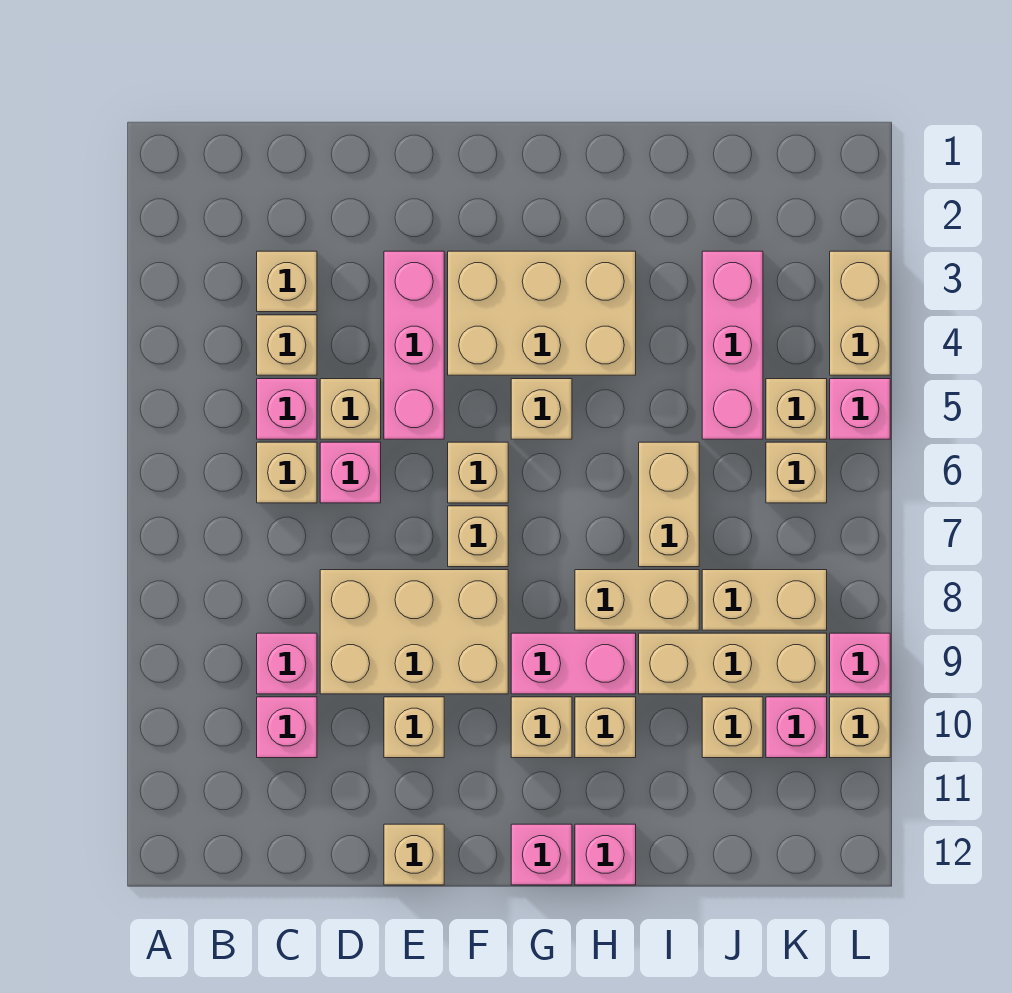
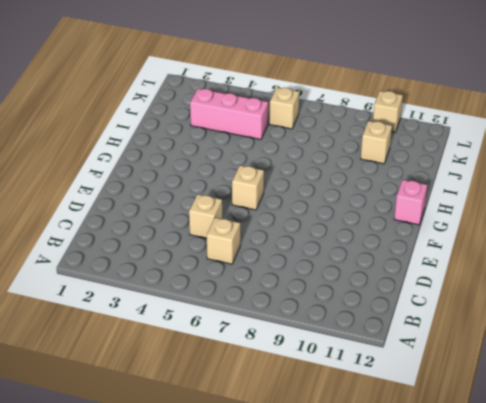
none -> tan brick C3 level 1
none -> tan brick C4 level 1
none -> pink brick C5 level 1
none -> pink brick C9 level 1

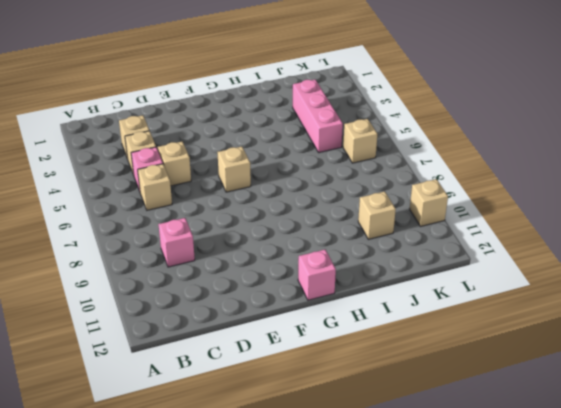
none -> pink brick C10 level 1
none -> pink brick D6 level 1
none -> tan brick D8:F9 level 1
none -> pink brick E3:E5 level 1

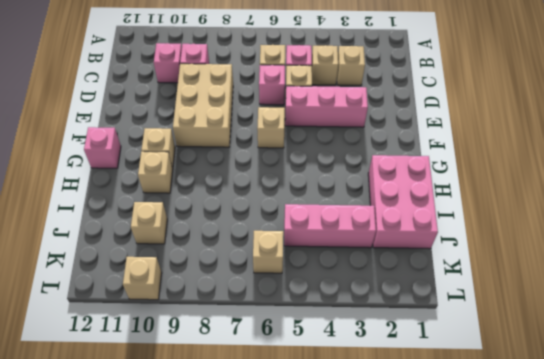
pink brick H1:J2 level 1 -> none
none -> tan brick E10 level 1
none -> tan brick E12 level 1
none -> tan brick F3:H4 level 1
none -> tan brick F7 level 1

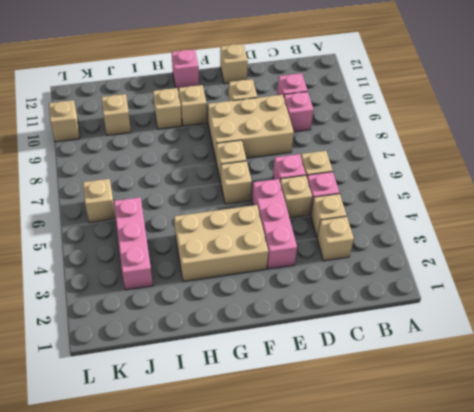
none -> tan brick G5 level 1
none -> pink brick G9:H9 level 1
none -> tan brick H8:I8 level 1
none -> pink brick H12 level 1

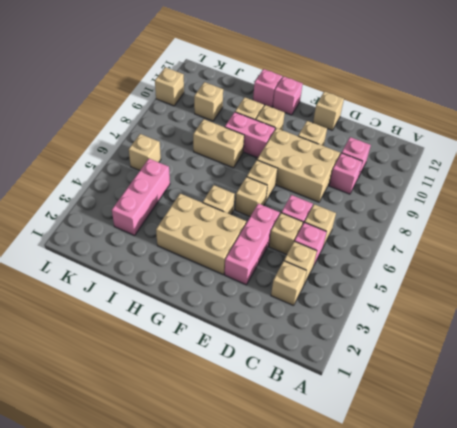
none -> tan brick I6:I7 level 1
none -> tan brick I9:K9 level 1
none -> tan brick J8:K8 level 1
none -> tan brick K5 level 1

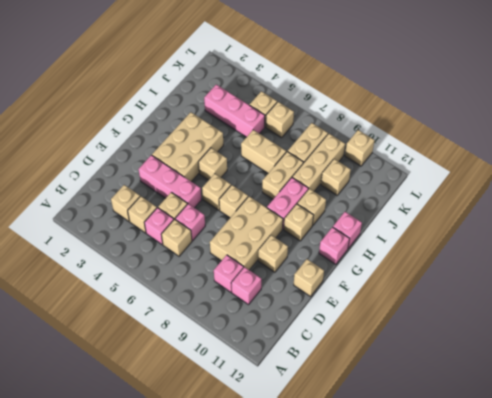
none -> pink brick K10 level 1
none -> tan brick L3:L4 level 1
none -> pink brick L5 level 1
none -> pink brick L9 level 1

